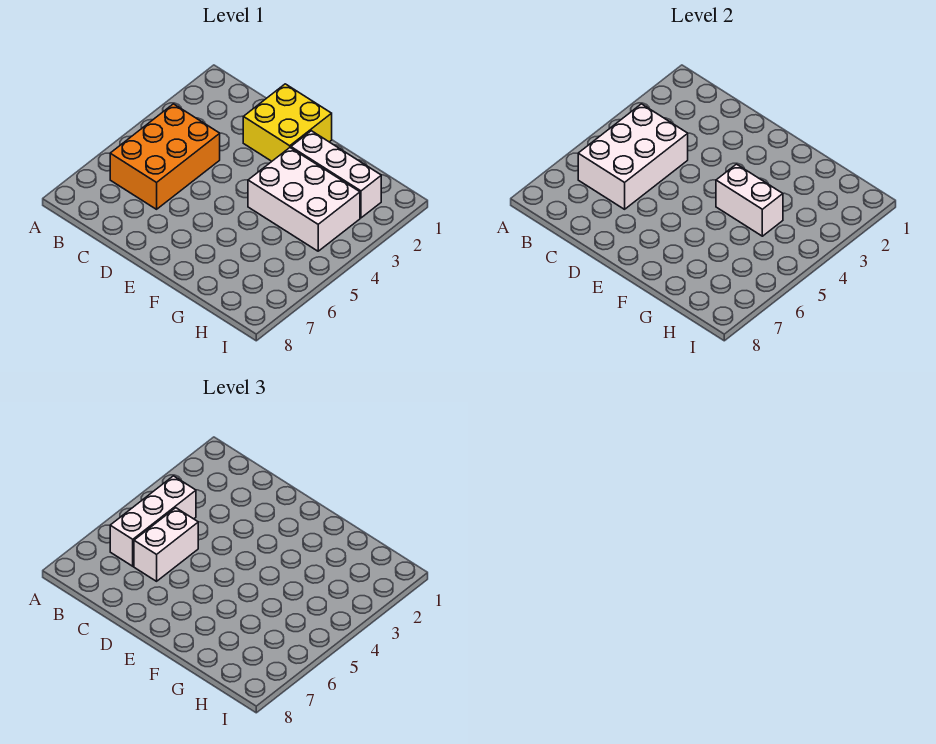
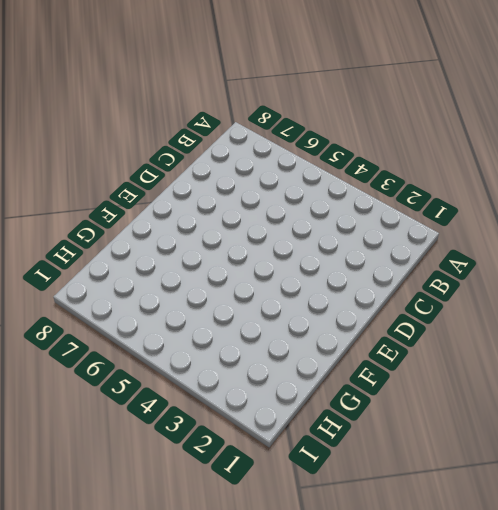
none -> orange brick B4:C6 level 1
none -> yellow brick D1:E2 level 1

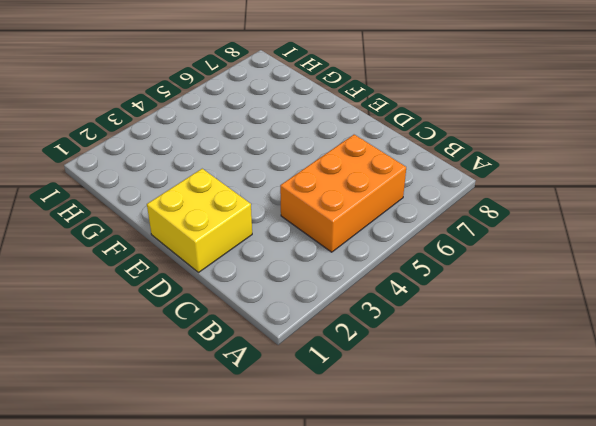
none -> white brick F2:H2 level 1
none -> white brick F3:H4 level 1

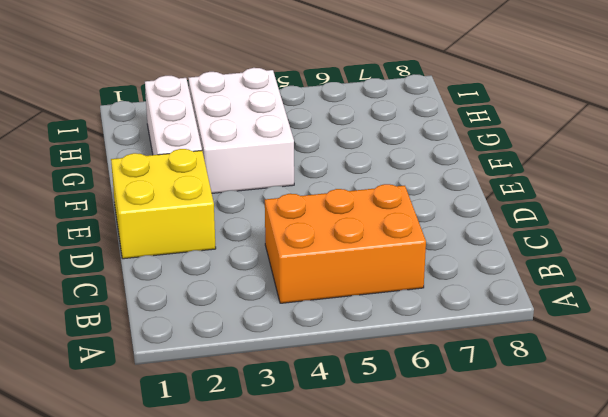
none -> white brick B4:C6 level 2
none -> white brick F4:G4 level 2

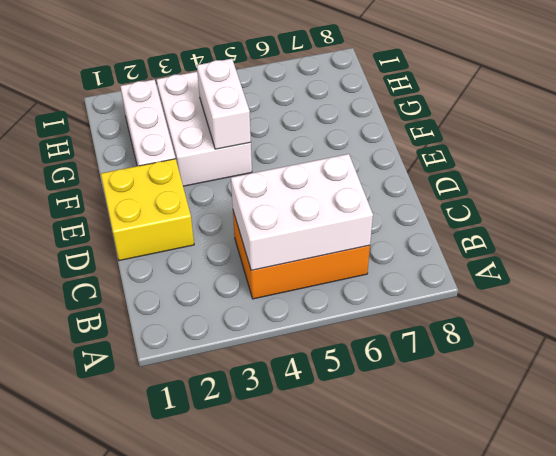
none -> white brick B4:B6 level 3
none -> white brick C5:C6 level 3

